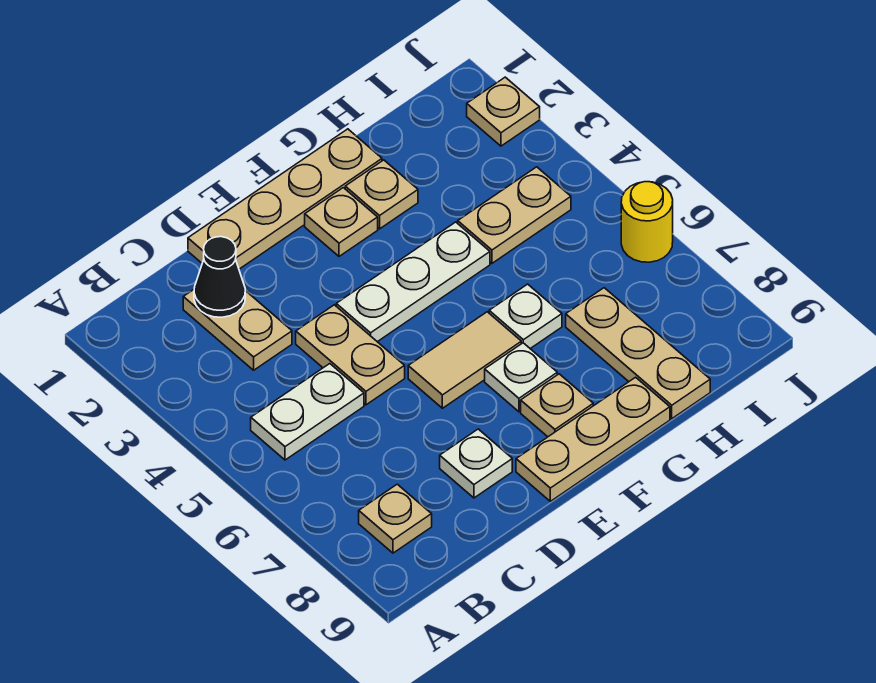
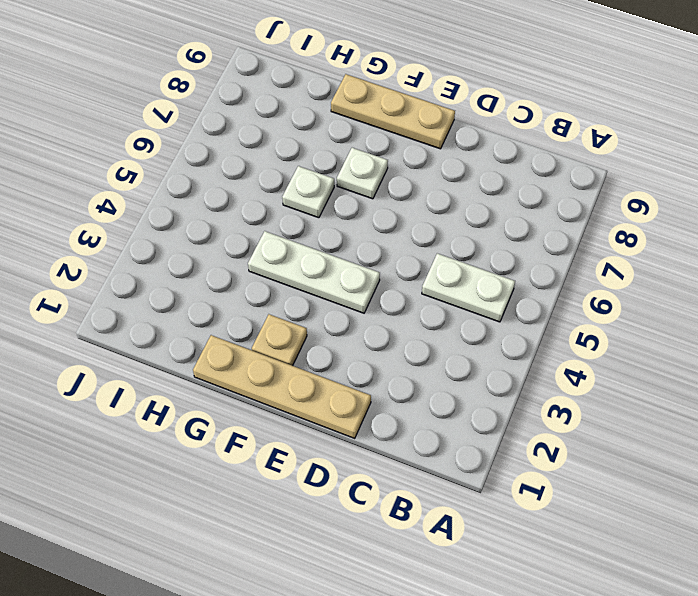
none -> tan plate B8 level 1
none -> tan plate C2:C3 level 1
none -> tan plate D4:D5 level 1

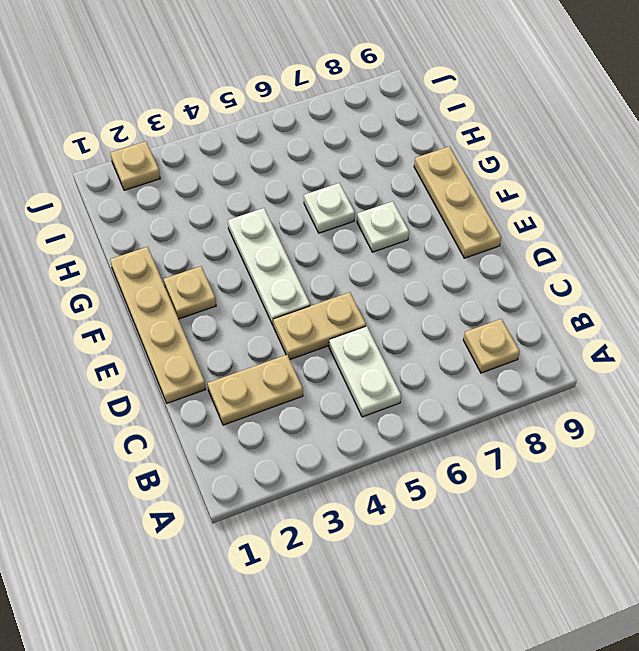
none -> white plate D8 level 1
none -> tan tile E6:F6 level 1
none -> tan plate F8 level 1

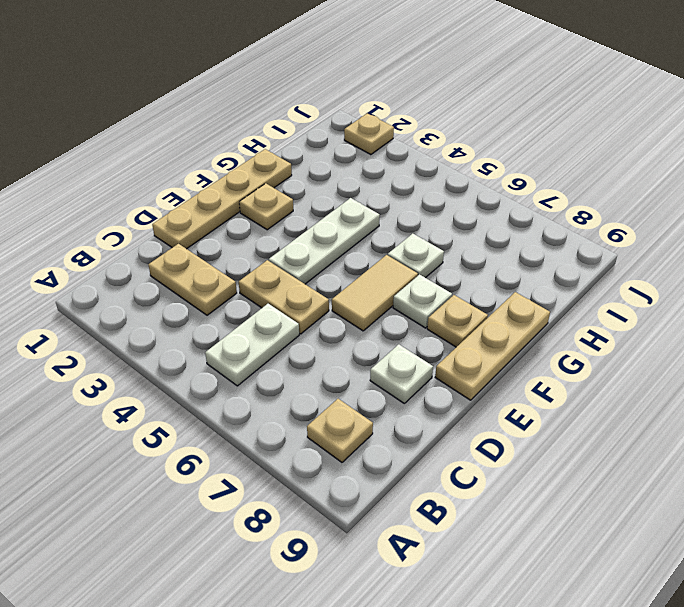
none -> tan plate G2 level 1
none -> tan plate H4:I4 level 1
none -> tan plate H7:H9 level 1

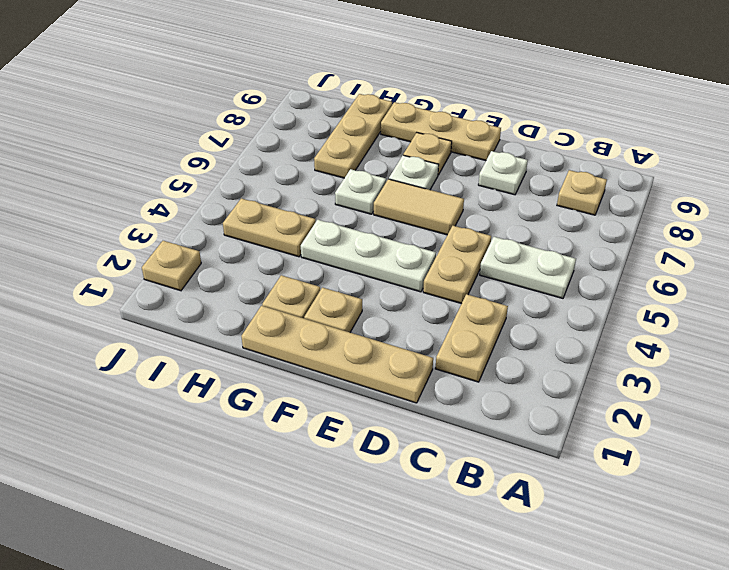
none -> yellow round brick J6 level 1
none -> black cone C2 level 2

